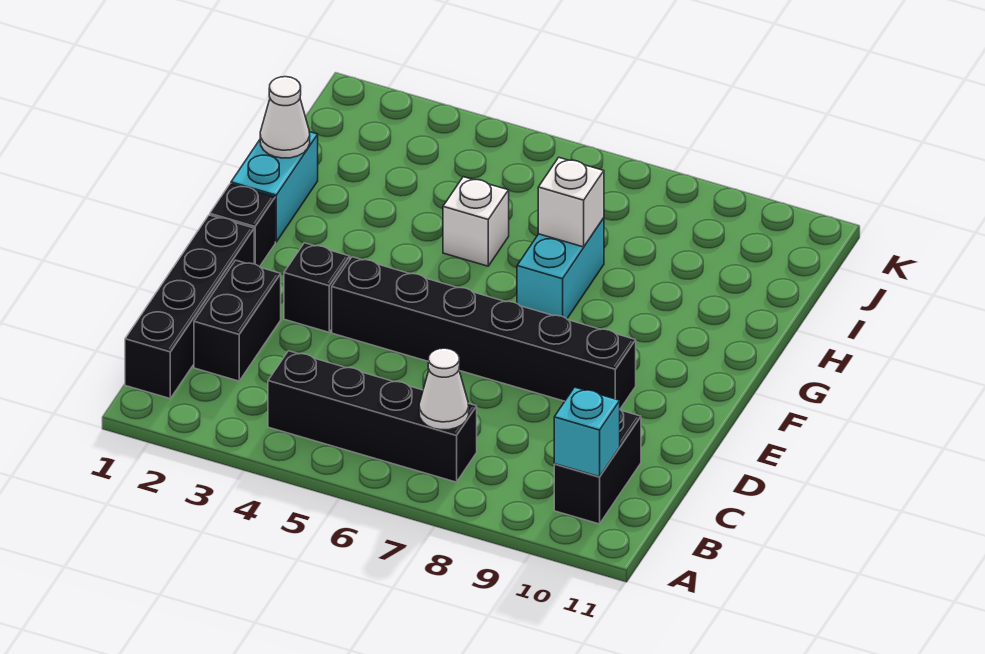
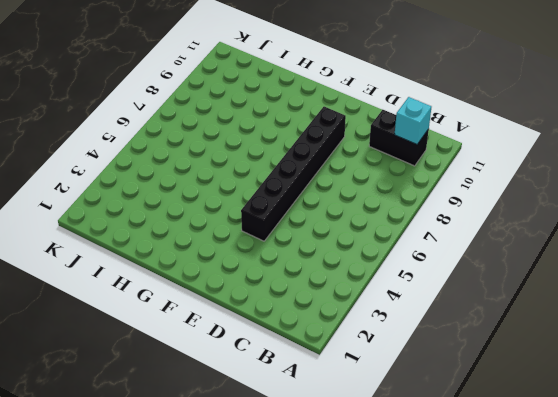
none -> black brick B1:E1 level 1
none -> black brick B4:B7 level 1
none -> black brick C2:D2 level 1

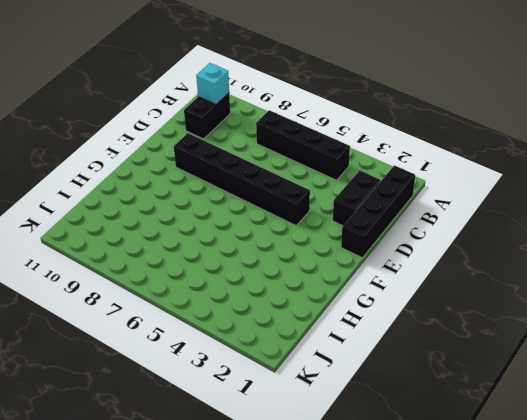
none -> black brick E3 level 1
none -> black brick F1 level 1
none -> cyan brick G1:H1 level 1

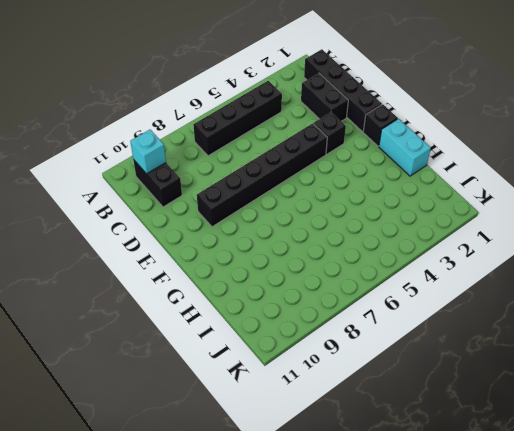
none -> cyan brick G7:H7 level 1
none -> white brick H5 level 1
none -> white cone B7 level 2

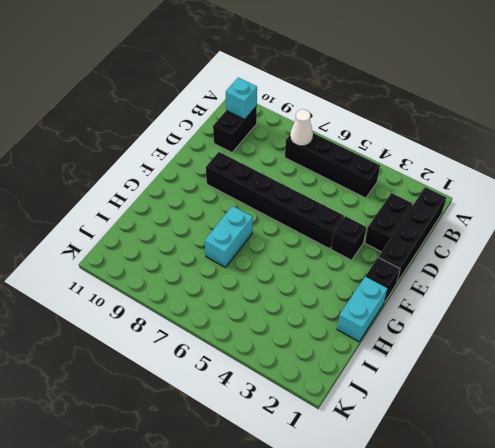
none -> white brick H5 level 1
none -> white cone H1 level 2
none -> white brick H7 level 2

